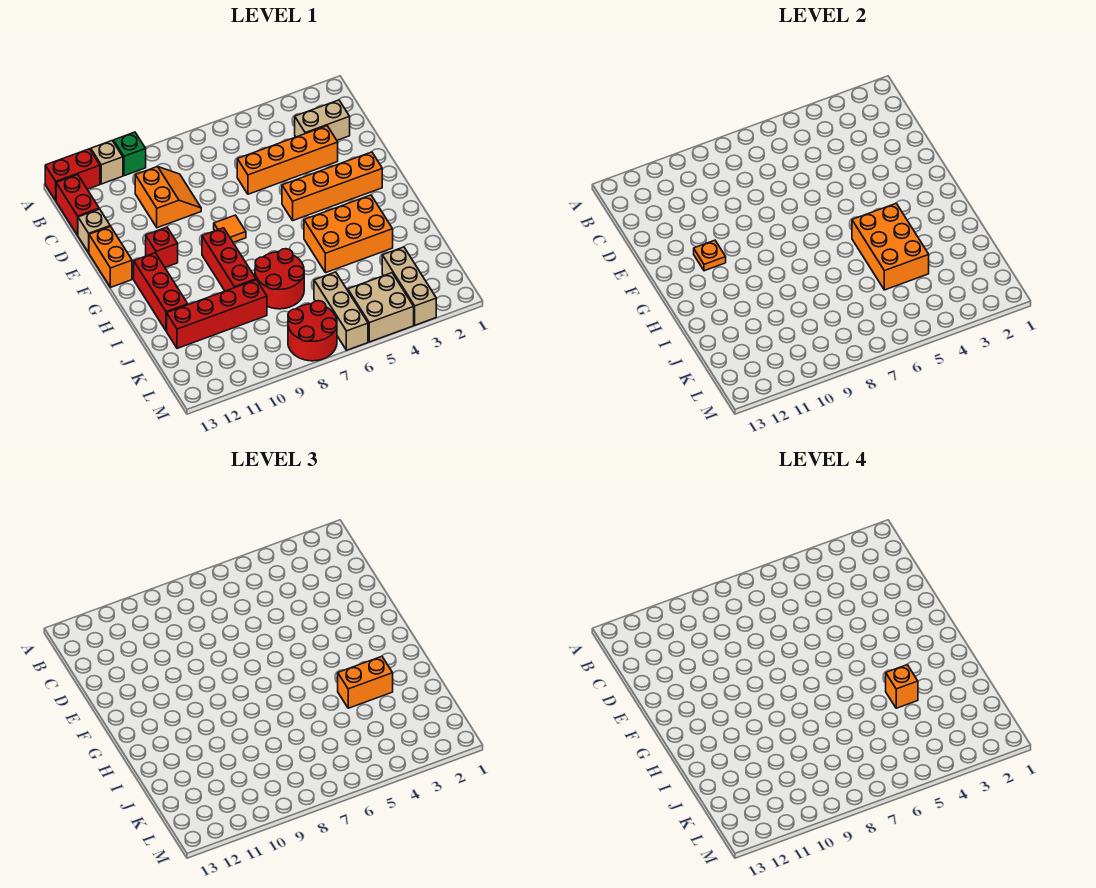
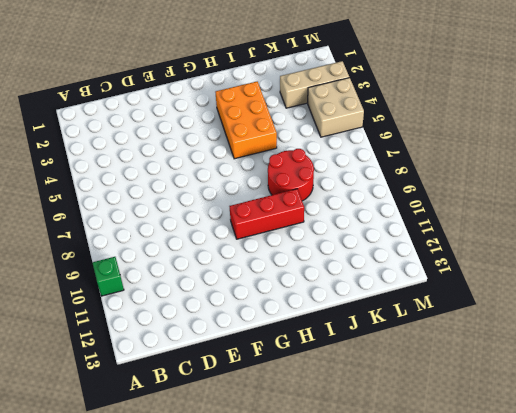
none -> tan brick A11 level 1
none -> red brick A12:A13 level 1
none -> red brick B13:C13 level 1

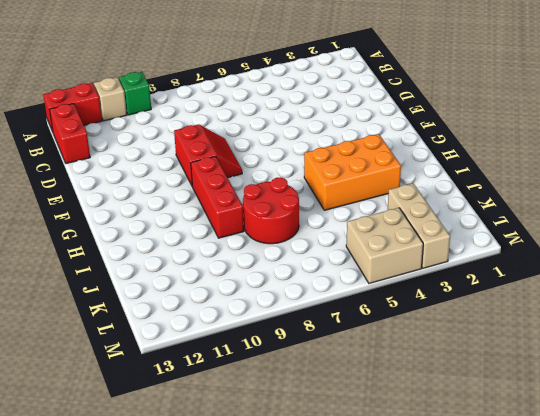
red slope E8:F9 level 1 top 9 -> orange tile F8 level 1
none -> tan brick C2:C3 level 1
none -> orange slope C9:D10 level 1 top 10
none -> orange brick D3:D6 level 1

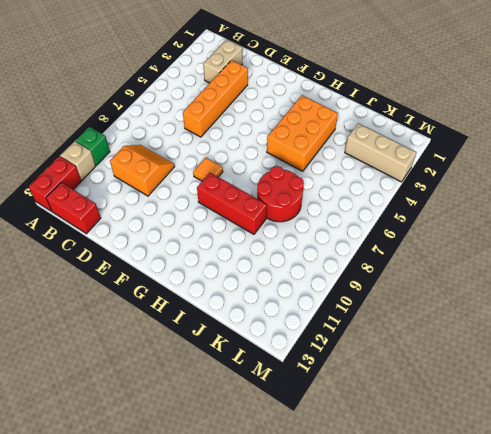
none -> tan brick D13 level 1
none -> orange brick E13:F13 level 1
none -> orange brick F2:F5 level 1

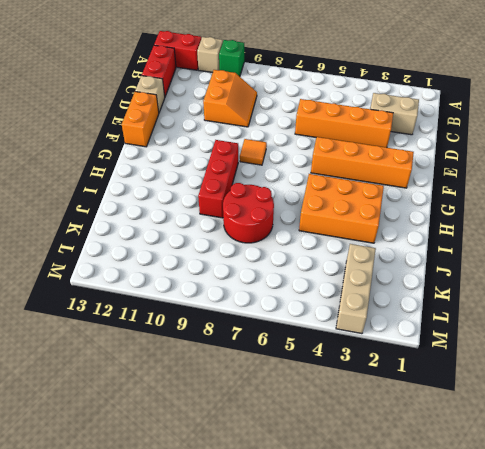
none -> red brick F11 level 1
none -> red brick G12:I12 level 1
none -> red brick J9:J12 level 1

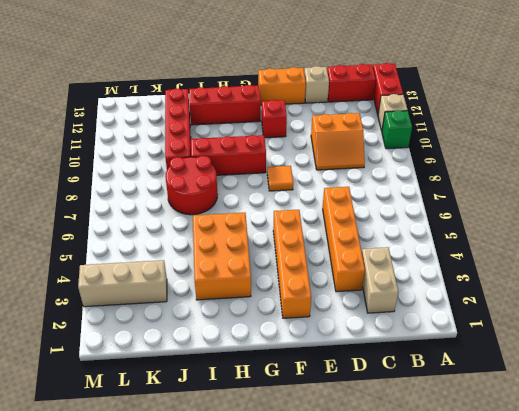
none -> tan brick K6:M6 level 1
none -> tan brick L4:M5 level 1
none -> red round brick L7:M8 level 1

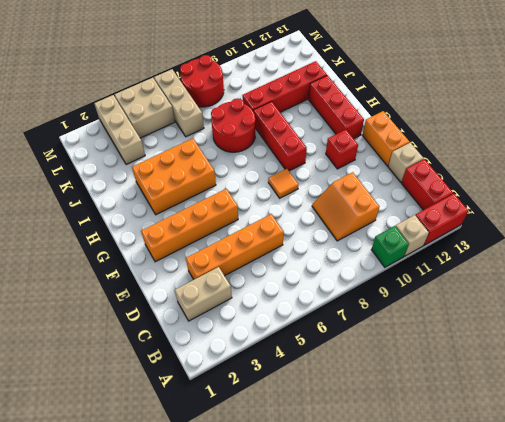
none -> orange plate F11 level 2
none -> orange brick H4:J5 level 2
none -> orange brick I3:I4 level 3

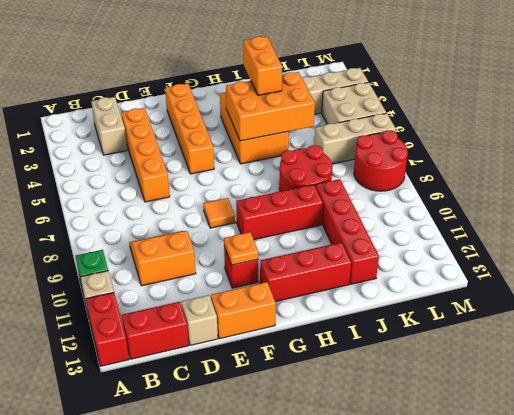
none -> orange brick I4 level 4

